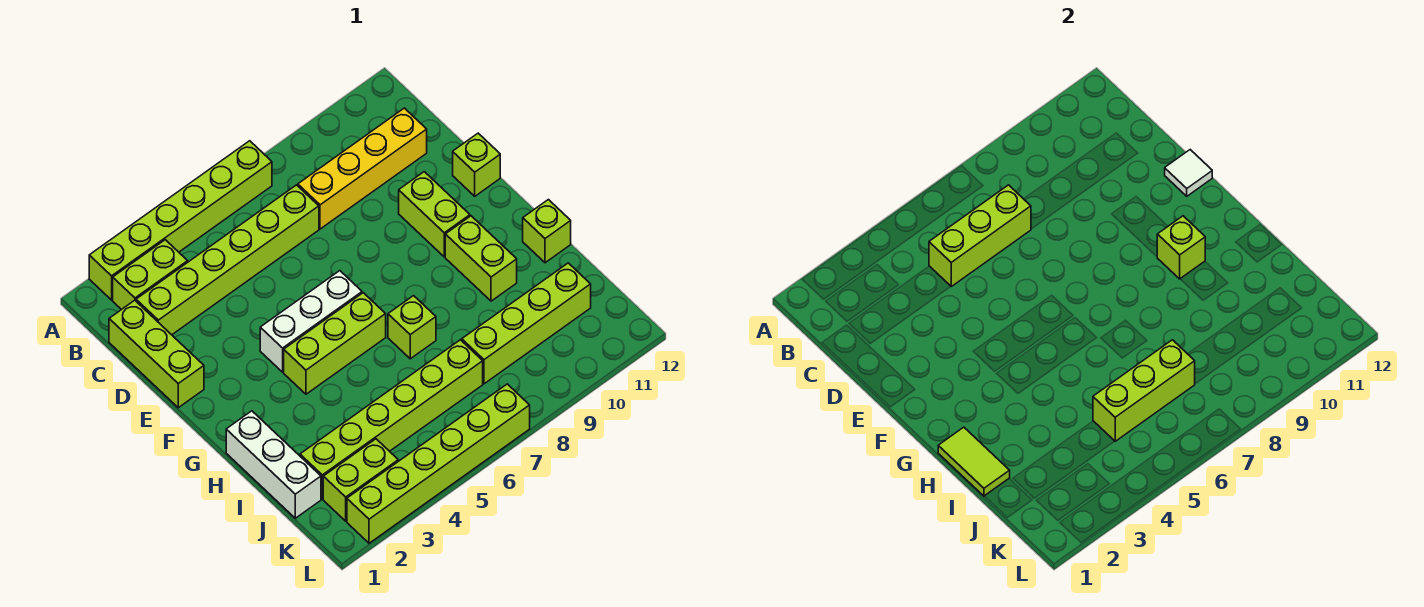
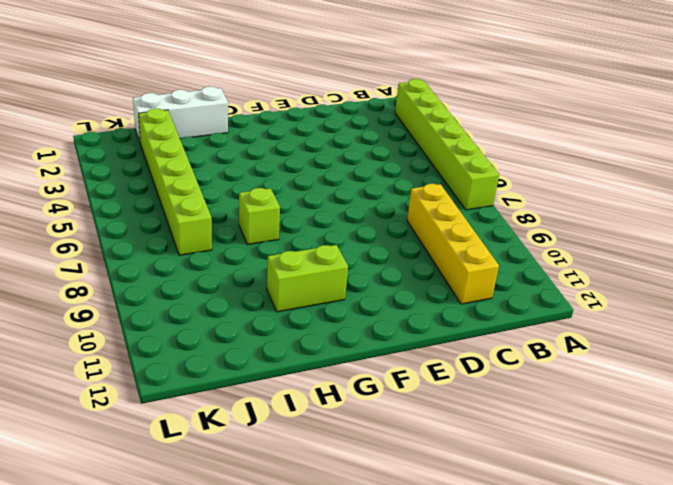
none -> lime brick B2:B3 level 1
none -> lime brick C1:E1 level 1
none -> lime brick C2:C7 level 1

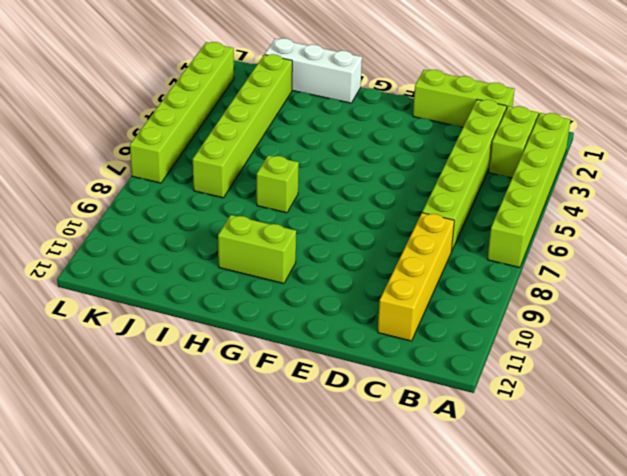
none -> lime brick E10:F10 level 1
none -> lime brick E12 level 1
none -> white brick F4:F6 level 1

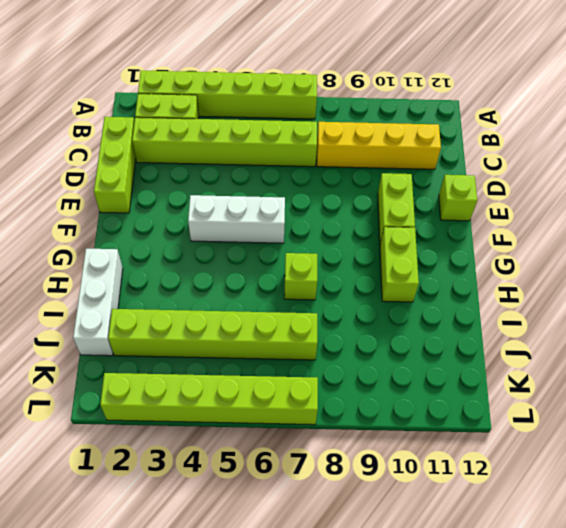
none -> lime brick G4:G6 level 1
none -> lime brick H12 level 1
none -> lime brick J8:J11 level 1

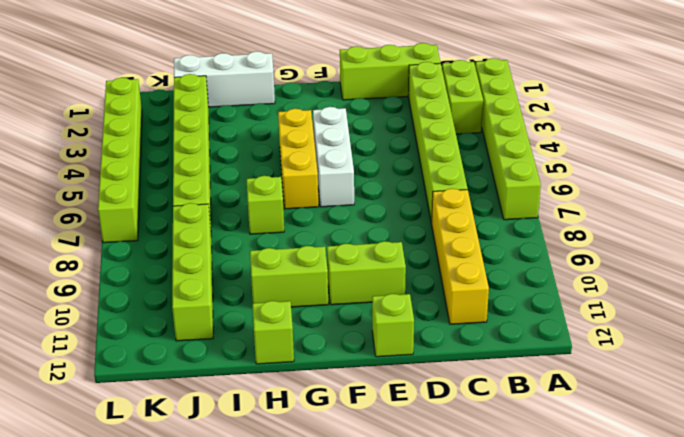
yellow brick G4:G6 level 1 -> lime brick G4:G6 level 1
none -> lime brick K2:K3 level 1
none -> lime brick C5:C7 level 2
none -> white tile E12 level 2

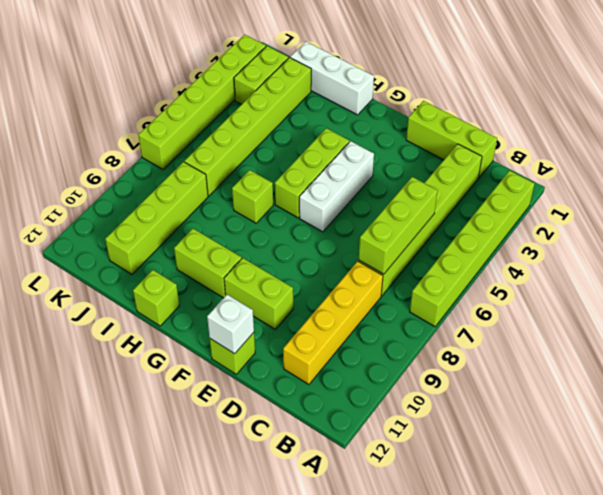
white brick E12 level 2 -> white tile E12 level 2
none -> lime brick B2:B3 level 1
none -> lime brick G10 level 2
none -> lime tile H1:I1 level 2

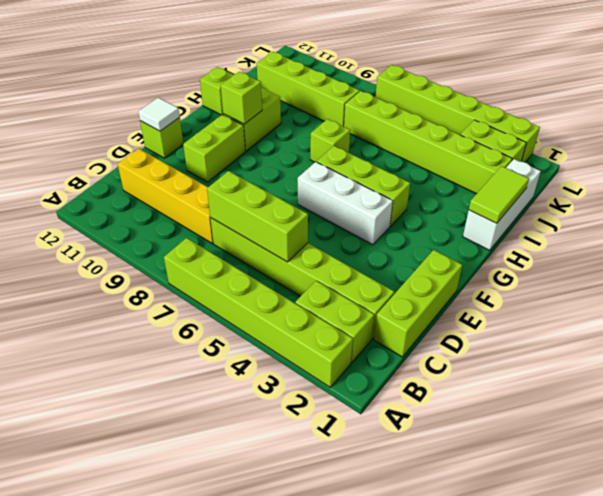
none -> lime brick J5:J7 level 2

